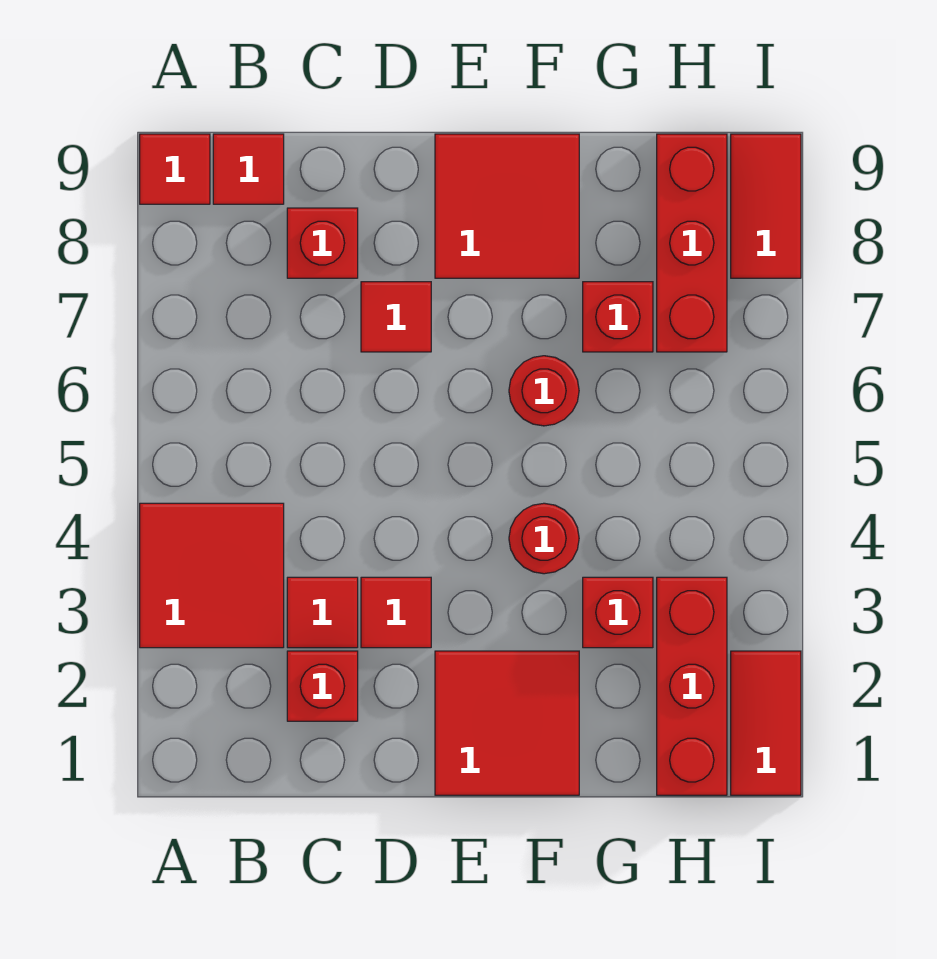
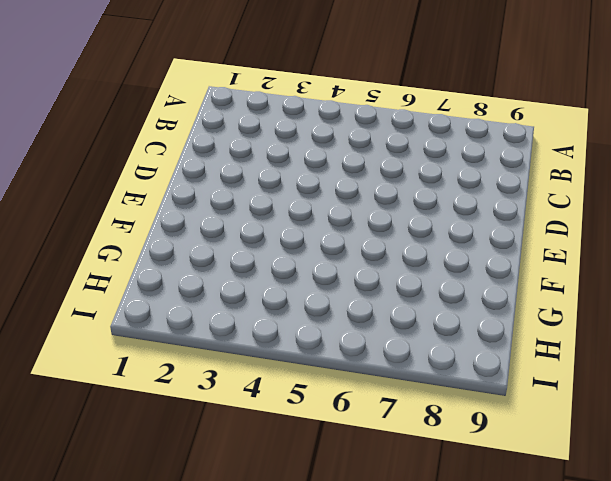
none -> red tile A3:B4 level 1
none -> red tile A9 level 1
none -> red tile B9 level 1

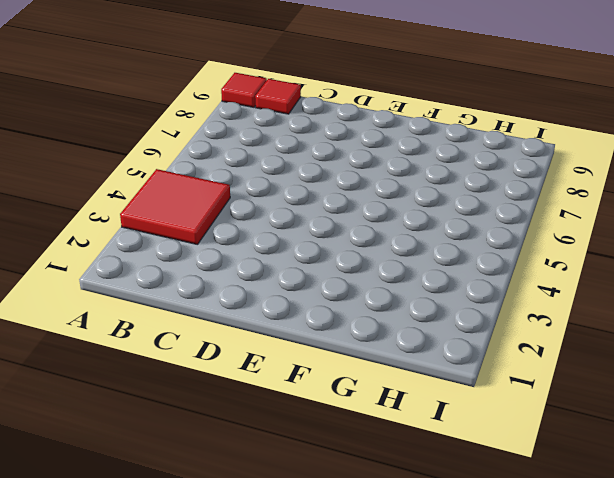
none -> red brick C2 level 1
none -> red tile C3 level 1
none -> red brick C8 level 1

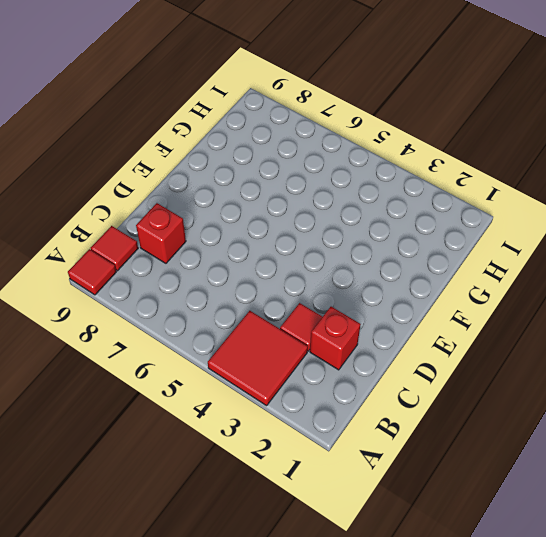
none -> red tile D3 level 1
none -> red tile D7 level 1
none -> red tile E1:F2 level 1

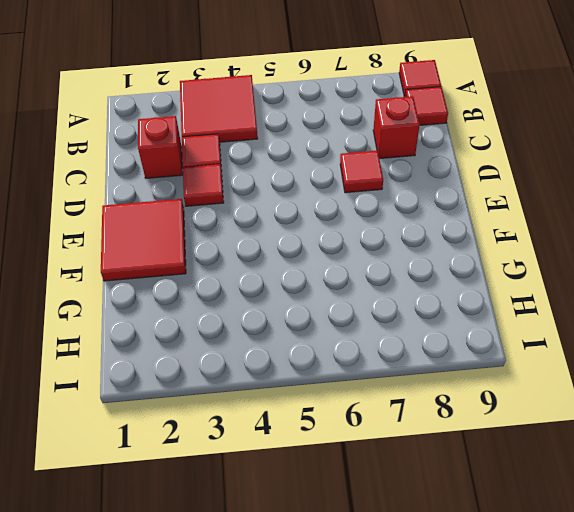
none -> red tile E8:F9 level 1
none -> red round brick F4 level 1
none -> red round brick F6 level 1

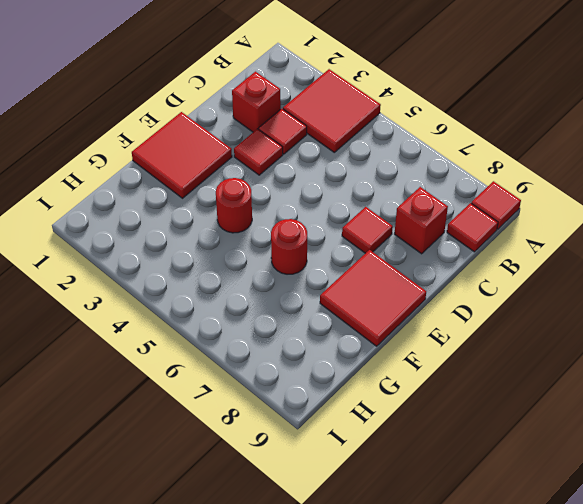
none -> red brick G3 level 1
none -> red brick G7 level 1
none -> red brick H1:H3 level 1

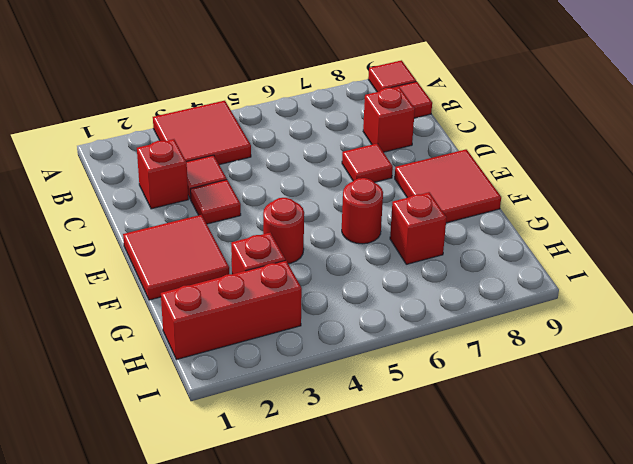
none -> red brick H7:H9 level 1
none -> red tile I1:I2 level 1
none -> red tile I8:I9 level 1

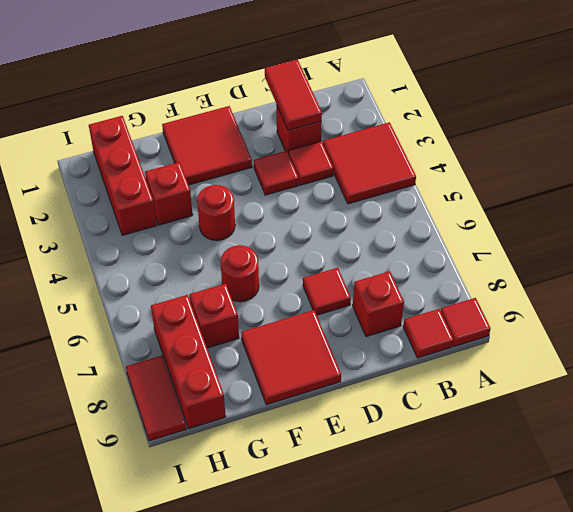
red tile C1:C2 level 2 -> red tile I1:I2 level 1

